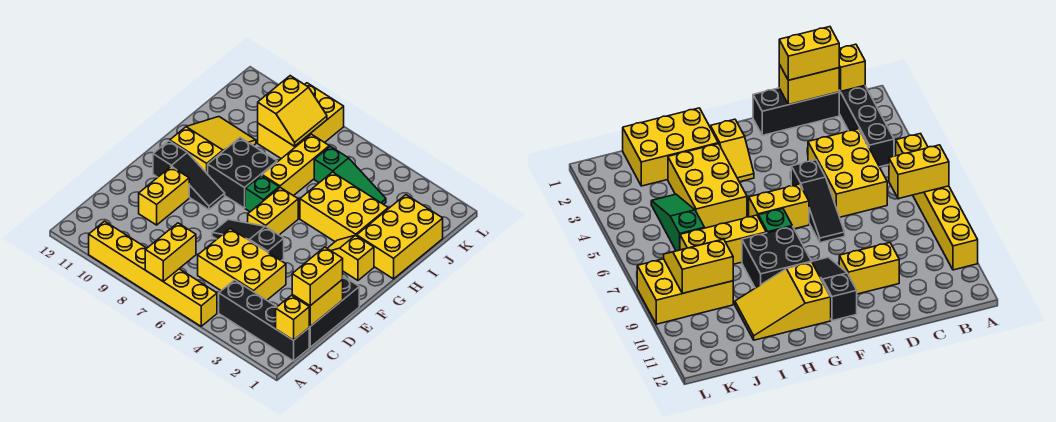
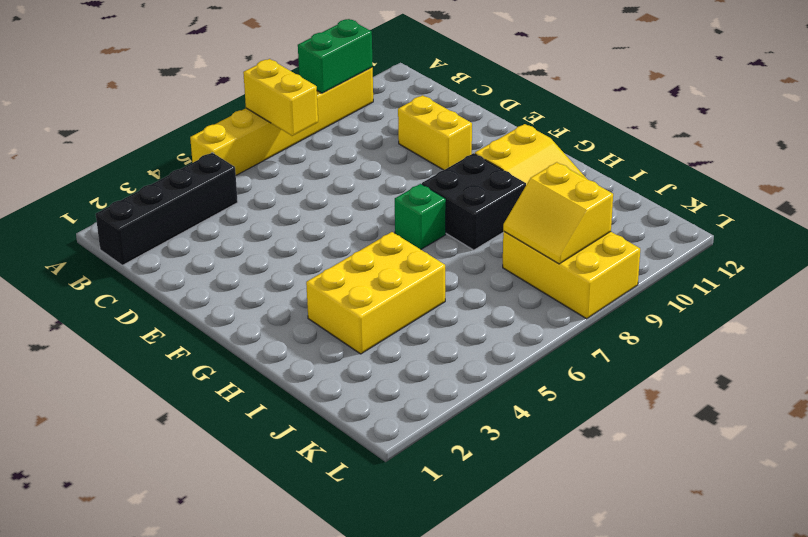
green brick A9:A10 level 2 -> none
none -> black brick C1:E1 level 1
none -> yellow brick C4:D6 level 1
none -> black slope E5:E7 level 1 top 5

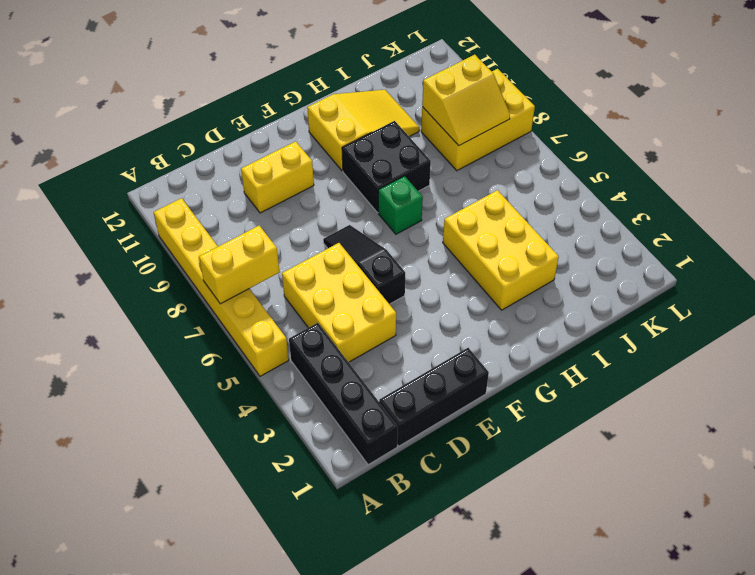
none -> yellow brick F6:G6 level 1
none -> black slope F9:F11 level 1 top 11
none -> yellow slope G2:G3 level 1 top 2

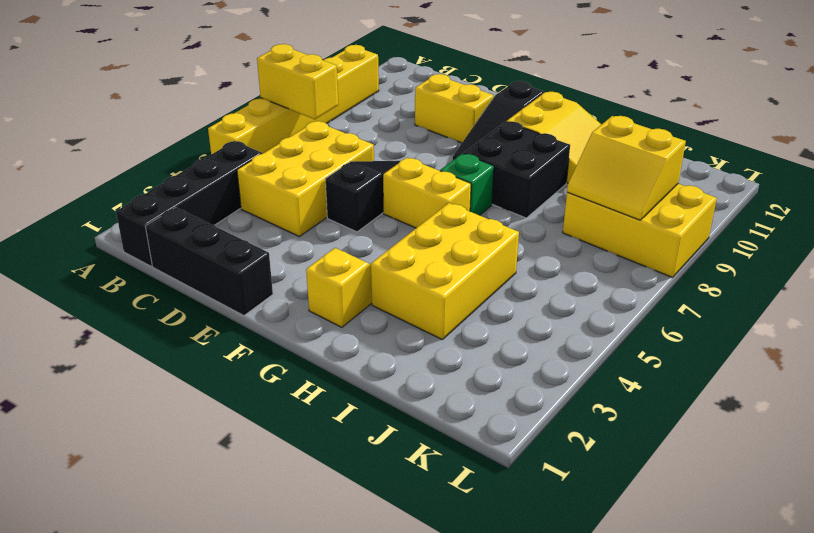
none -> yellow brick H1:J2 level 1
none -> yellow brick H7:J7 level 1
none -> green slope J4:J6 level 1 top 6

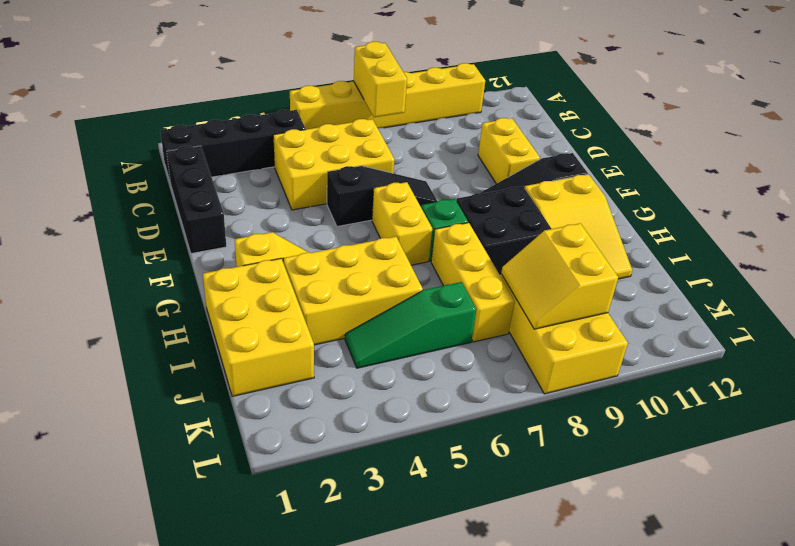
none -> yellow brick B1 level 2
none -> yellow brick C1:D1 level 2
none -> yellow brick C1:D1 level 3

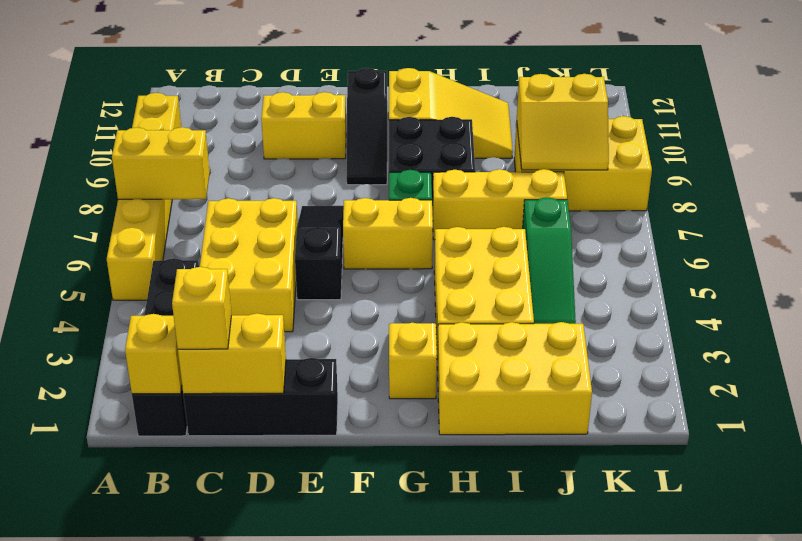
yellow brick C1 level 3 -> yellow brick C1:D1 level 3

